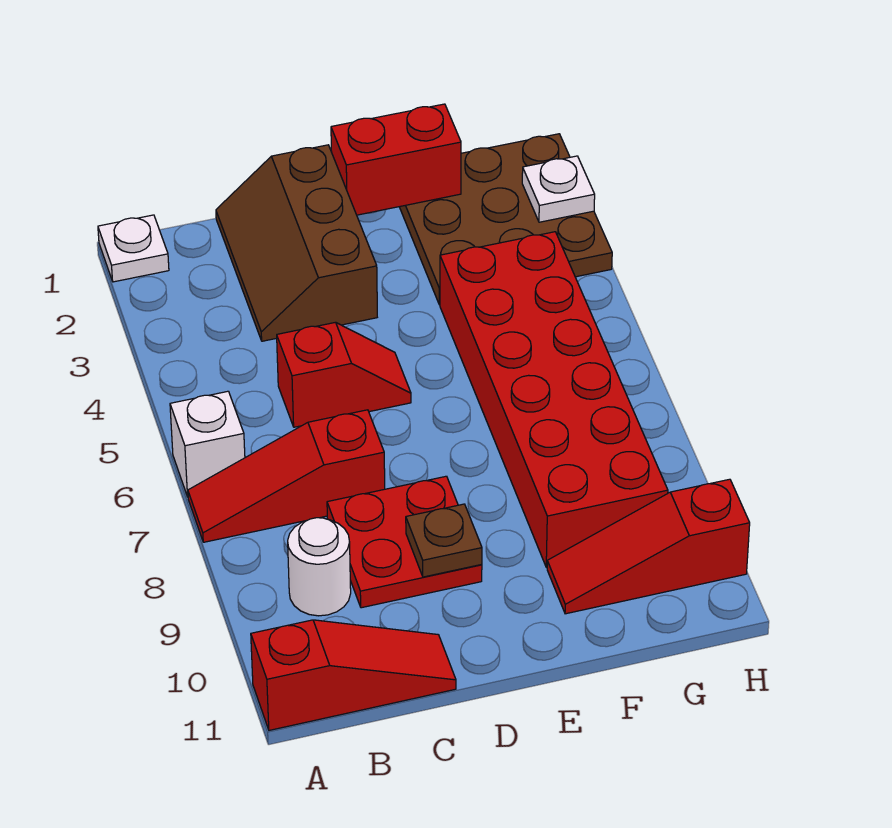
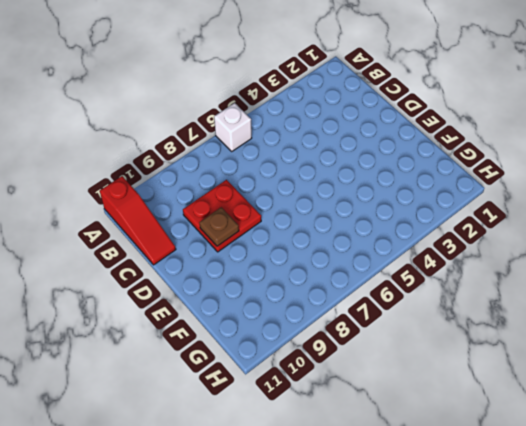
none -> white plate A1 level 1
none -> red slope A7:C7 level 1 top C
none -> white round brick B9 level 1

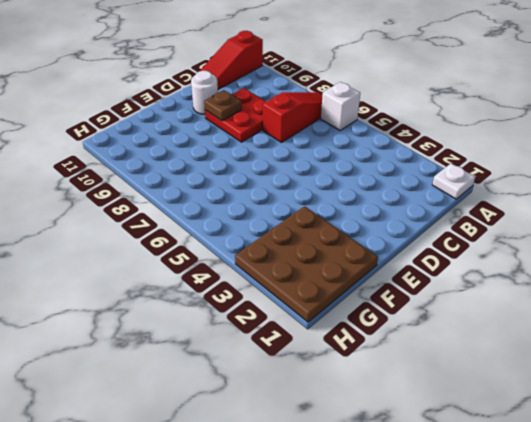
white round brick D10 level 1 -> white round brick B9 level 1
none -> brown slope C1:D3 level 1 top D
none -> red slope C5:D5 level 1 top C
none -> red brick F4:G9 level 1

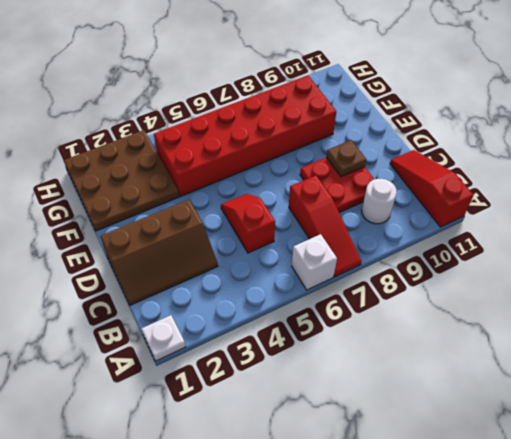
none -> red slope F10:H10 level 1 top H
none -> red brick E1:F1 level 2
none -> white plate H2 level 2

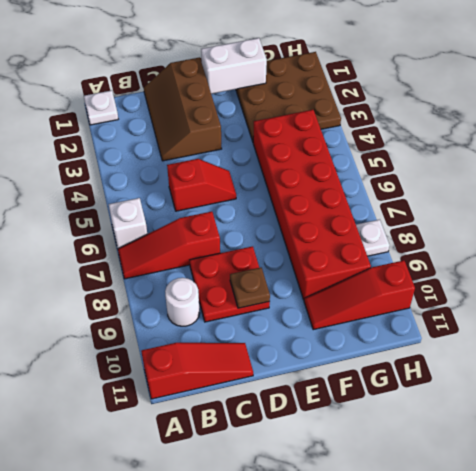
white brick E1:F1 level 2 -> red brick E1:F1 level 2
white plate H8 level 1 -> white plate H2 level 2

